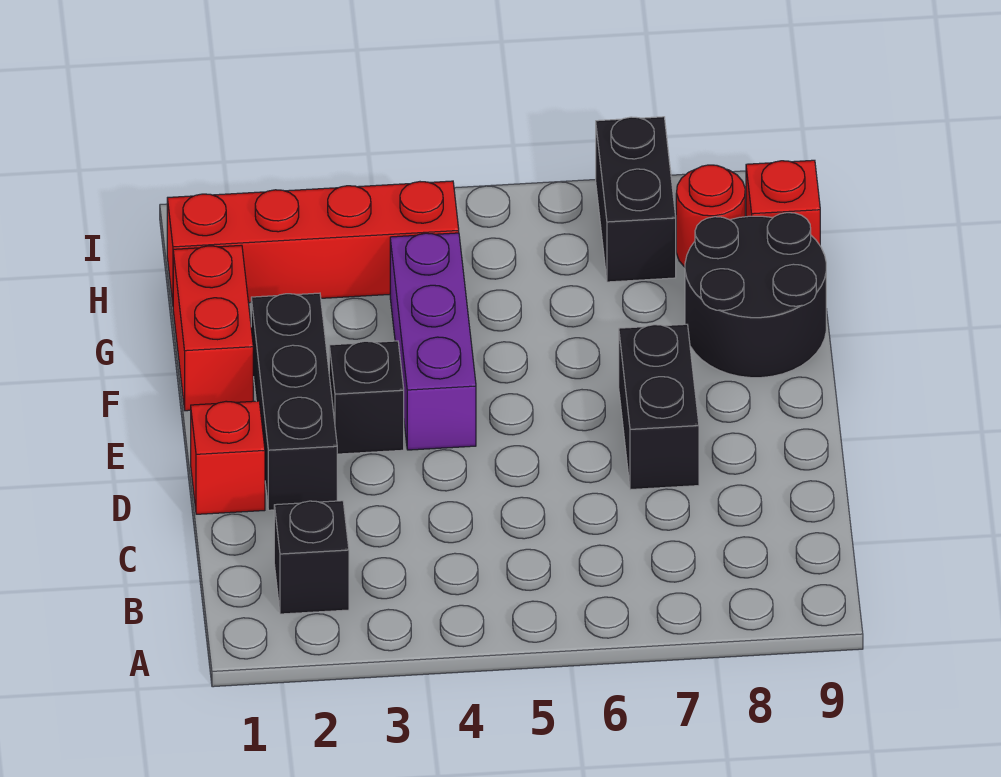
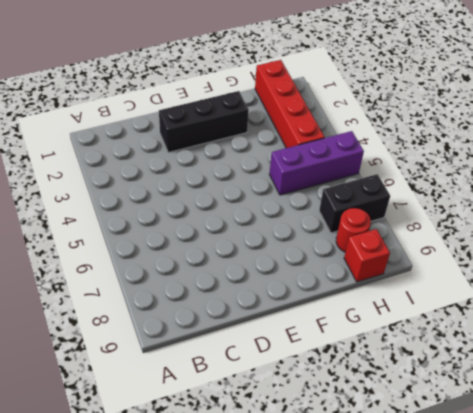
purple brick G5:I5 level 1 -> purple brick E4:G4 level 1
none -> black brick B2 level 1
none -> red brick D1 level 1
none -> black brick D7:E7 level 1

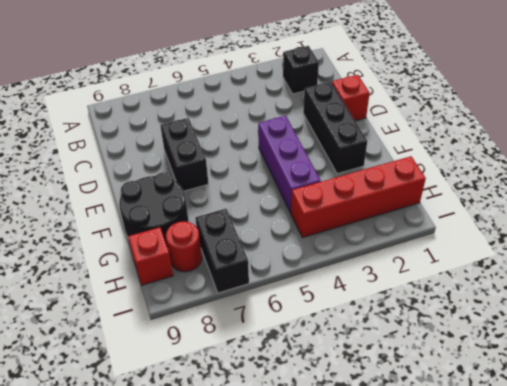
none -> black brick E3 level 1
none -> red brick F1:G1 level 1

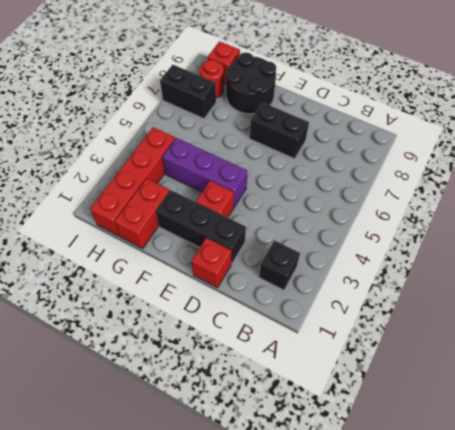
red brick E3 level 1 -> black brick E3 level 1
red brick G1:G2 level 1 -> red brick F1:G1 level 1

